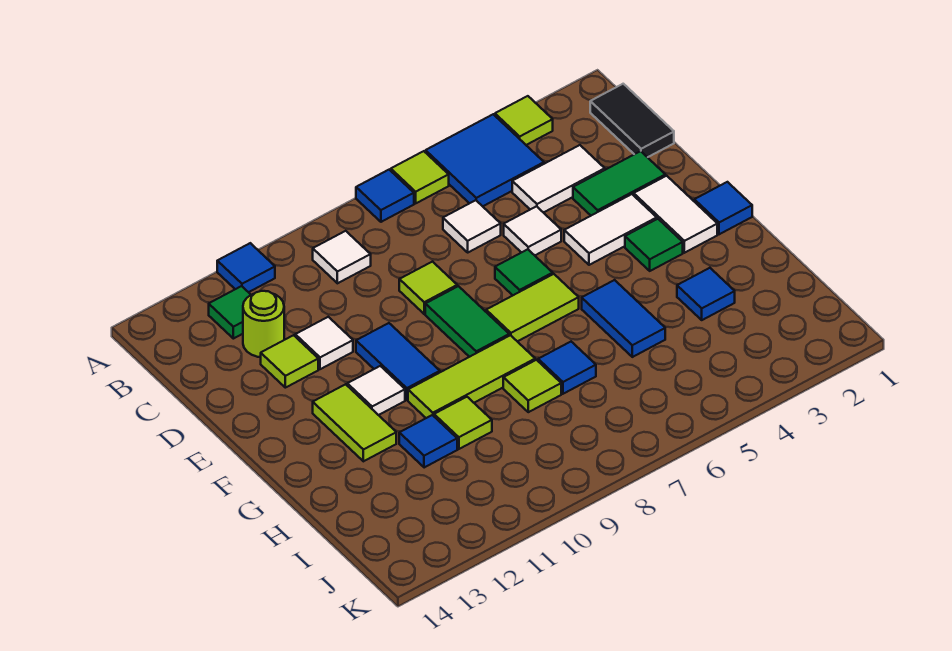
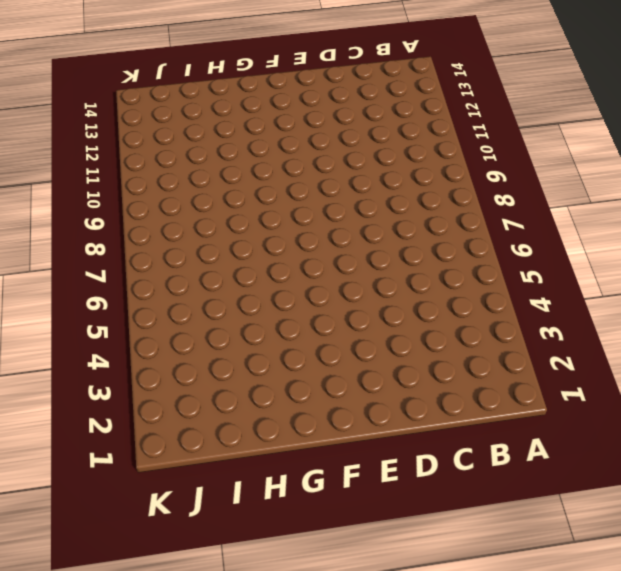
none -> lime tile A3 level 1
none -> blue tile A4:B5 level 1
none -> lime tile A6 level 1
none -> blue tile A7 level 1

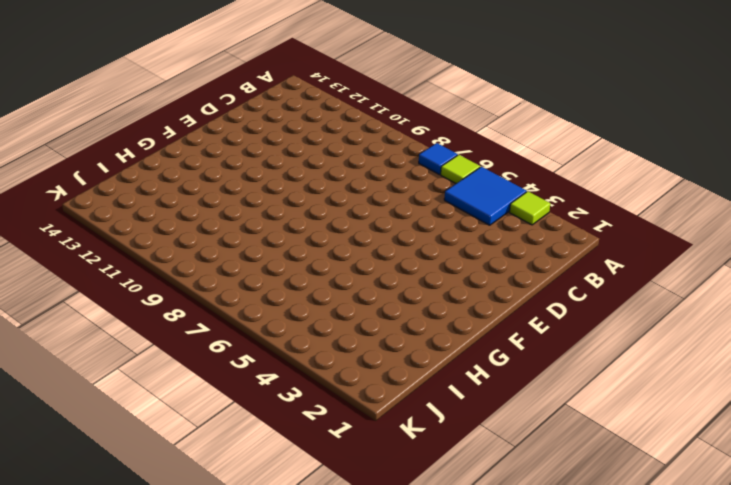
none -> blue tile A11 level 1
none -> black tile B1:C1 level 1
none -> white tile B9 level 1
none -> green tile B12 level 1

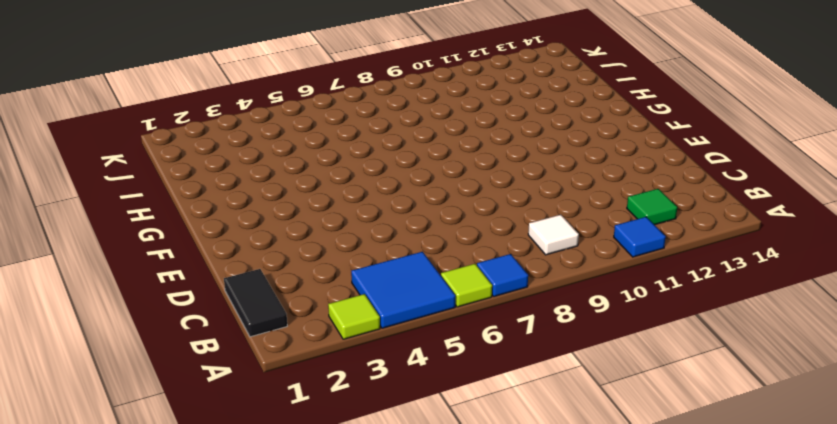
none -> white tile C3:C4 level 1
none -> white tile C6 level 1
none -> lime round brick C12 level 1
none -> green tile D2:D3 level 1

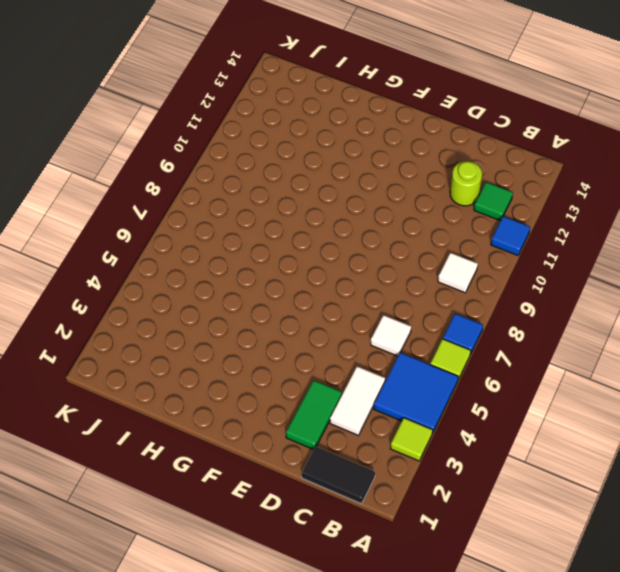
none -> white tile D5 level 1
none -> lime tile D8 level 1
none -> white tile D11 level 1
none -> lime tile D12 level 1

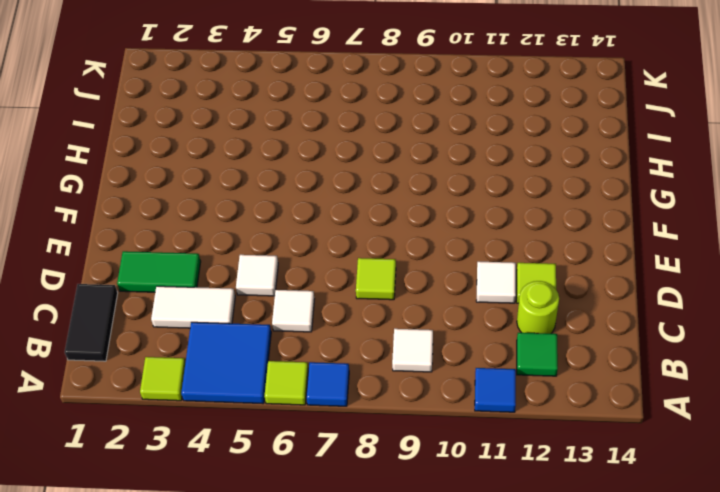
none -> white tile E2:F2 level 1
none -> white tile E3:E4 level 1
none -> green tile E6 level 1
none -> green tile E8:F8 level 1

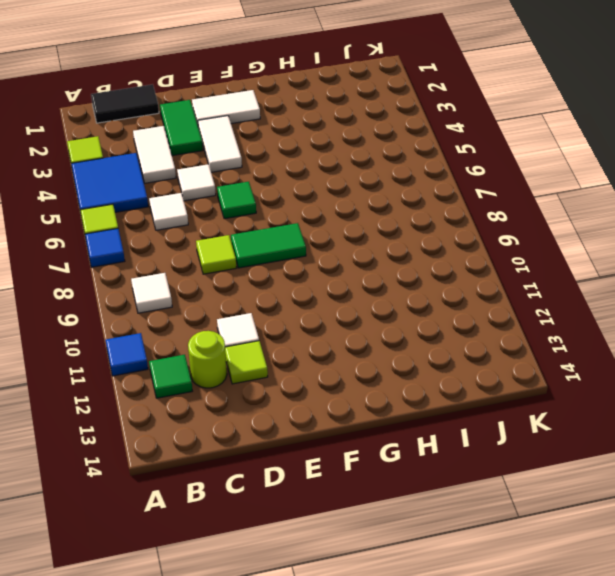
none -> blue tile E10:F10 level 1
none -> blue tile F1 level 1
none -> green tile F3 level 1
none -> lime tile F6:F7 level 1

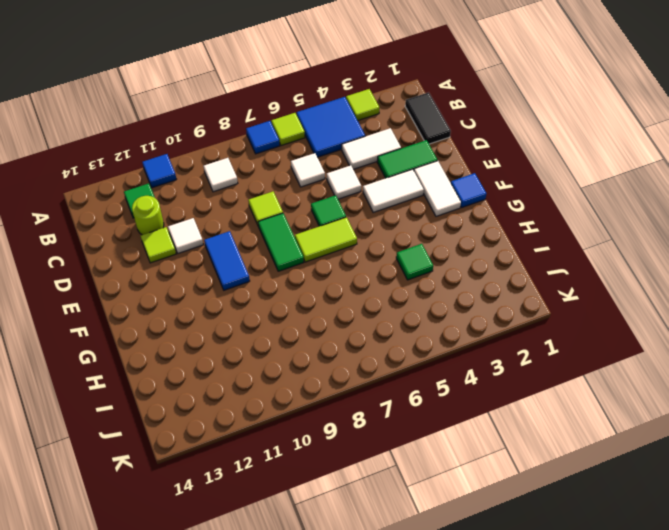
green tile H4 level 1 -> green tile F3 level 1
none -> white tile F11 level 1
none -> lime tile F12:G12 level 1
none -> blue tile G5:H5 level 1
none -> lime tile G8:G10 level 1

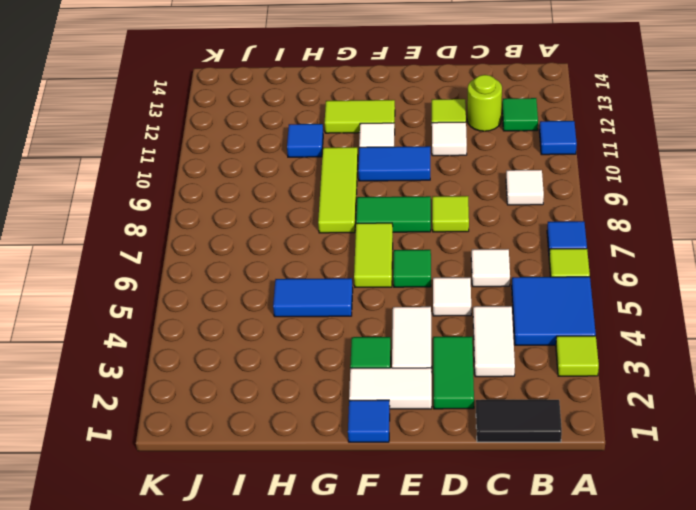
none -> blue tile H3 level 1
none -> blue tile H7 level 1
none -> lime tile H8 level 1
none -> lime tile H10 level 1

